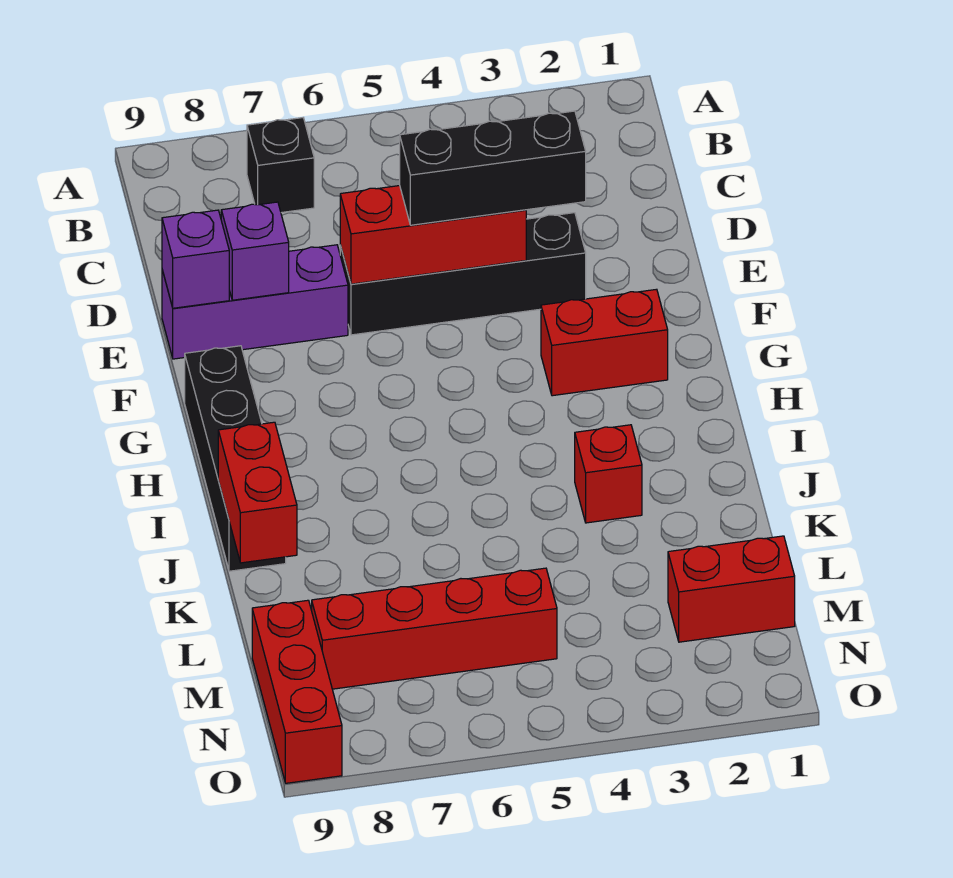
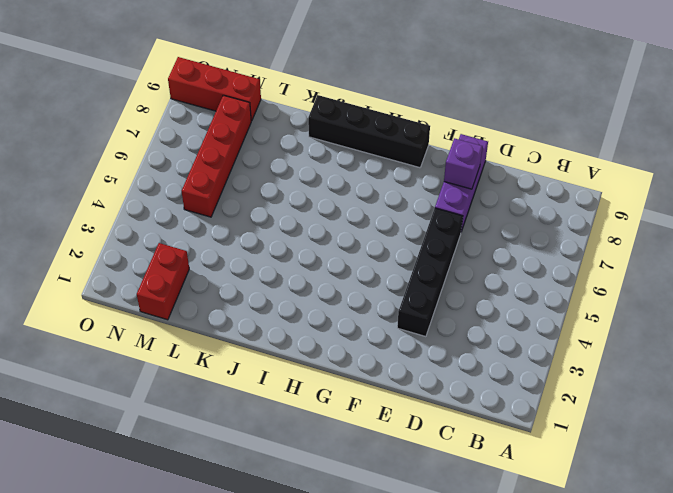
none -> black brick B7 level 1
none -> red brick G2:G3 level 1
none -> red brick J3 level 1

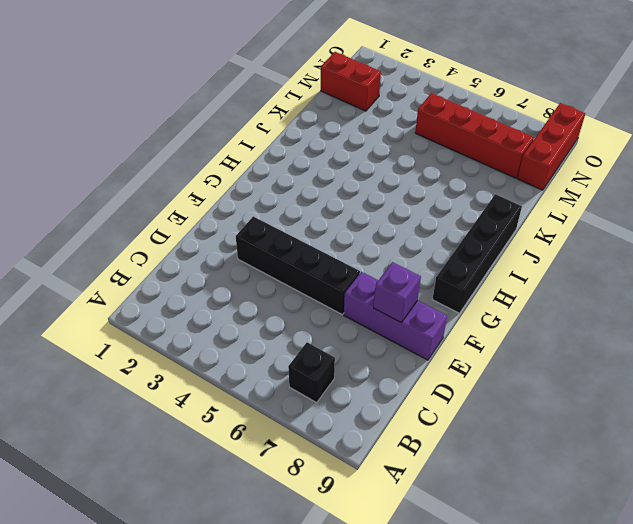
none -> red brick G2:G3 level 1
none -> red brick J3 level 1
none -> red brick E4:E6 level 2

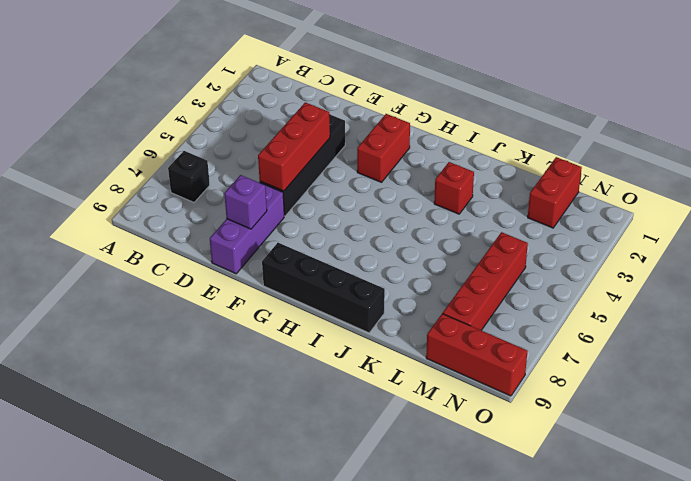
none -> purple brick E9 level 2
none -> red brick J9:K9 level 2
none -> black brick E3:E5 level 3

